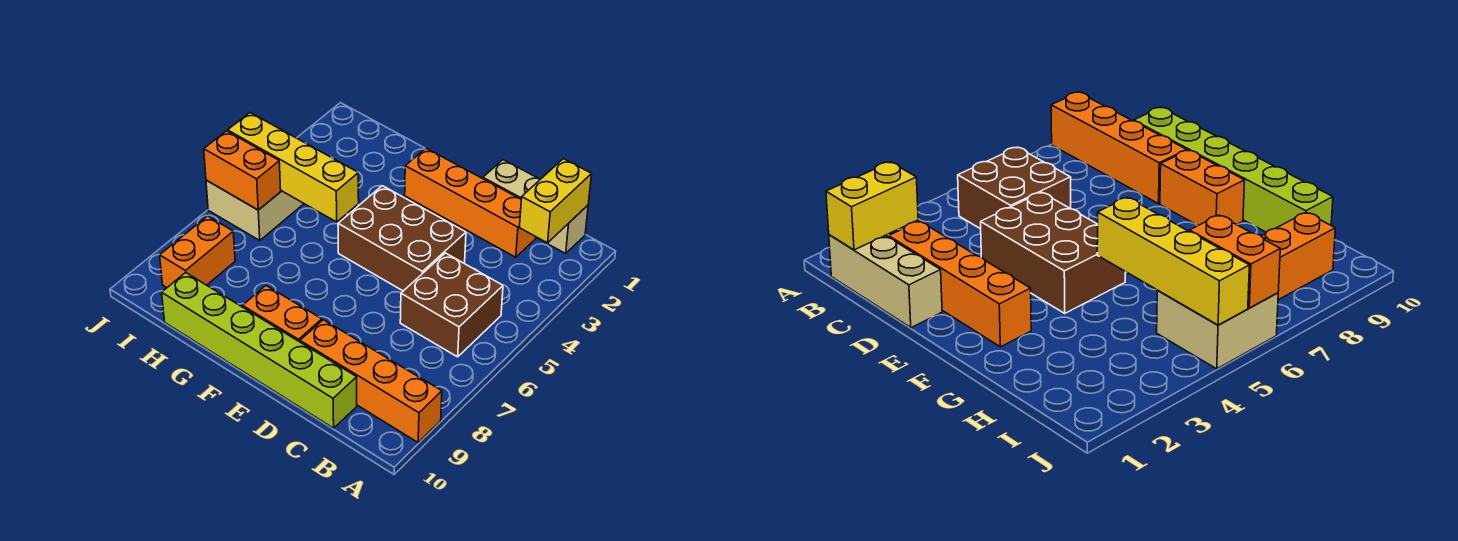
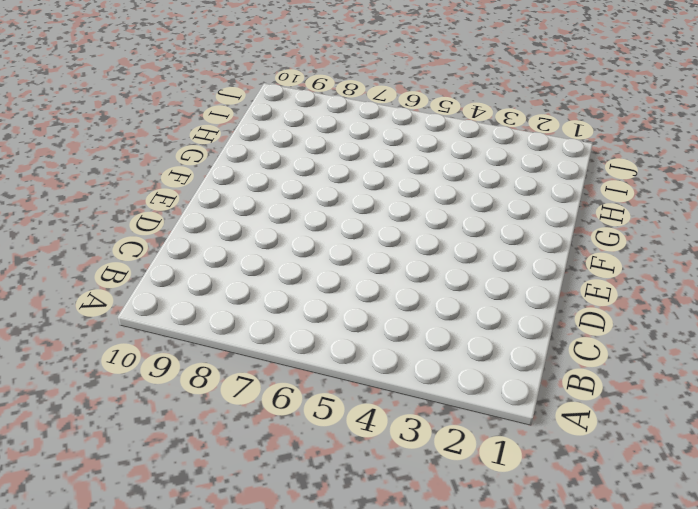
none -> orange brick A9:D9 level 1
none -> tan brick B1:D1 level 1
none -> brown brick B5:C6 level 1

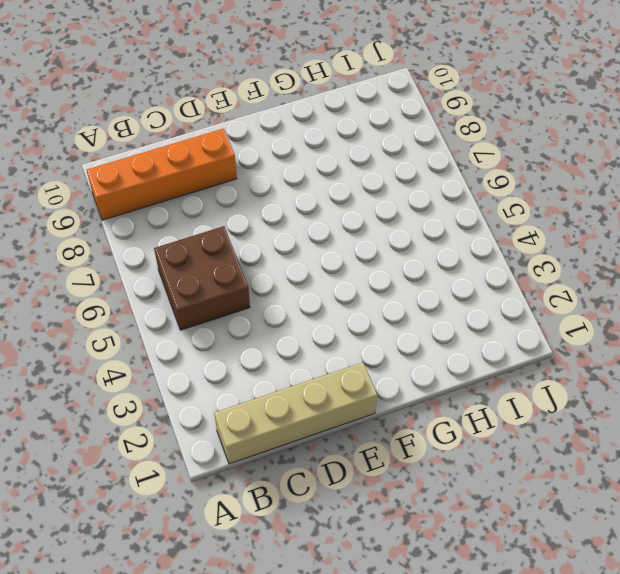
tan brick B1:E1 level 1 -> tan brick B1:D1 level 1
none -> orange brick C2:F2 level 1
none -> lime brick C10:H10 level 1
none -> brown brick D4:F5 level 1

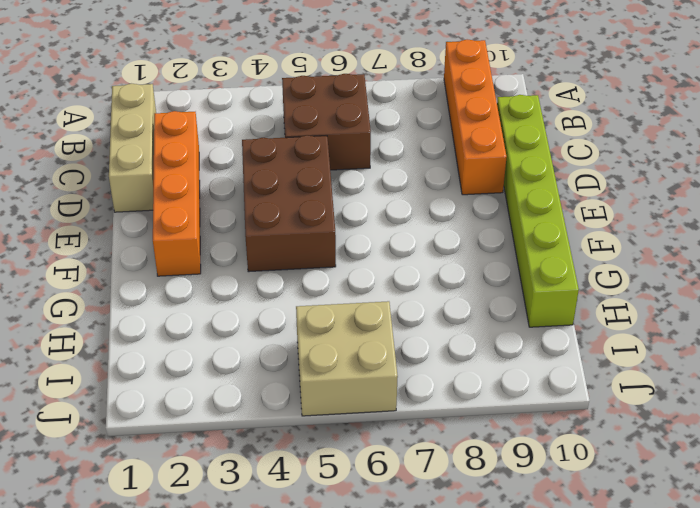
none -> orange brick E9:F9 level 1
none -> orange brick I8:I9 level 1
none -> yellow brick B1:B2 level 2

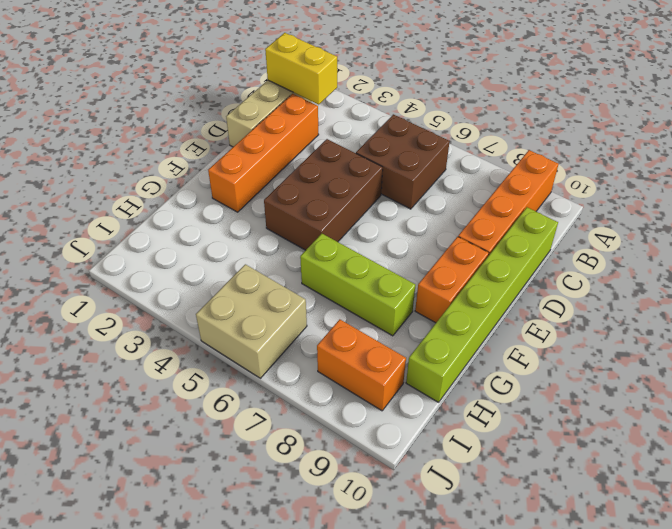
lime brick G6:G8 level 1 -> none
none -> yellow brick G5:J5 level 2
none -> orange brick I6:J6 level 2

